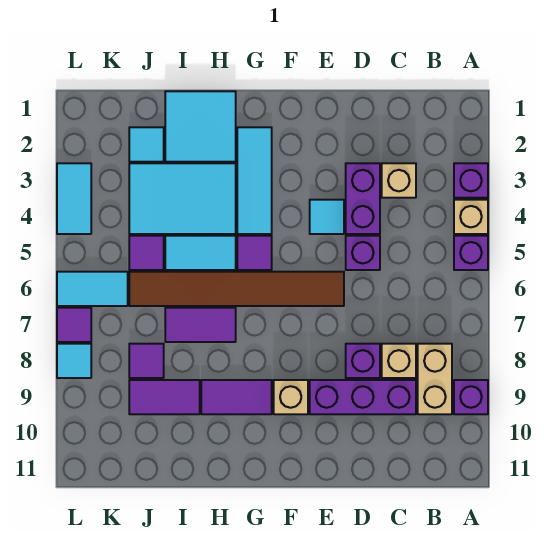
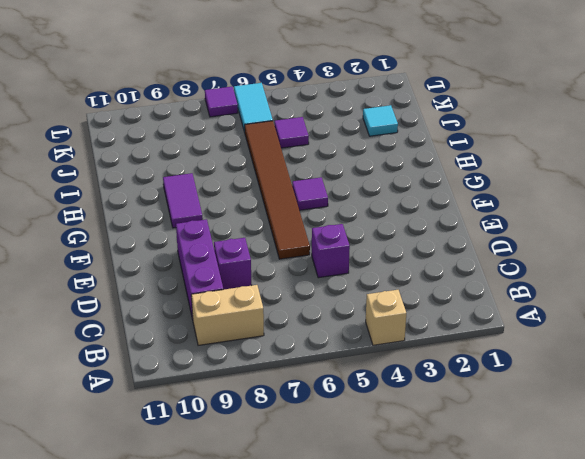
none -> purple brick A3 level 1
none -> purple brick A5 level 1
none -> purple brick A9 level 1

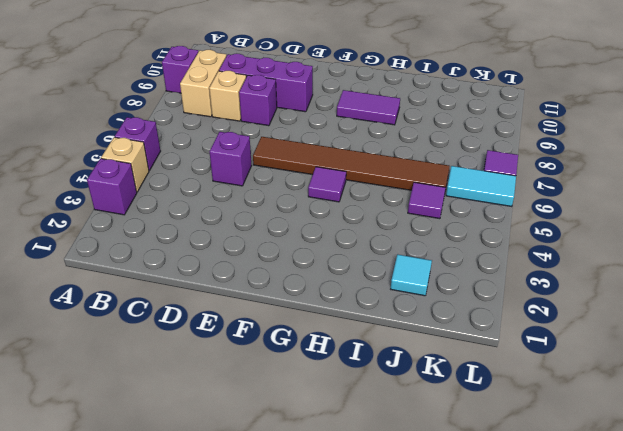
none -> tan brick C3 level 1
none -> purple brick D3:D4 level 1
none -> cyan tile E4 level 1

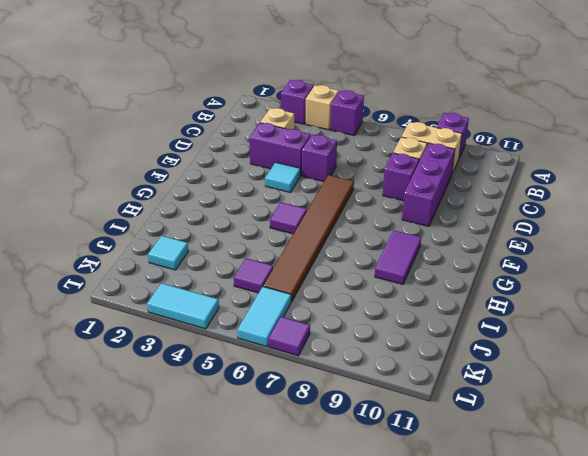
none -> tan brick F9 level 1
none -> cyan tile G2:G4 level 1
none -> cyan tile H1:I2 level 1

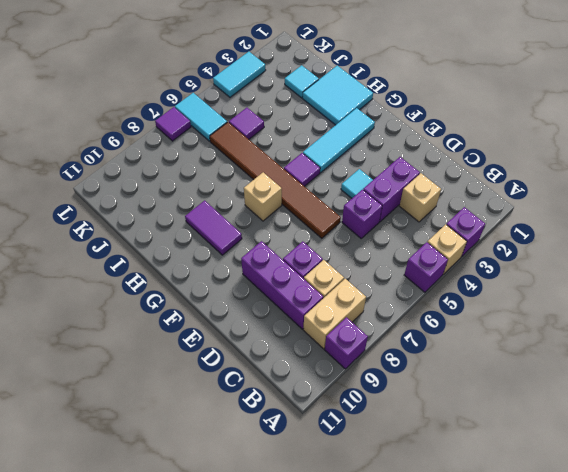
tan brick G7 level 1 -> tan brick F9 level 1
none -> cyan tile H3:J4 level 1
none -> cyan tile H5:I5 level 1
none -> purple tile H7:I7 level 1

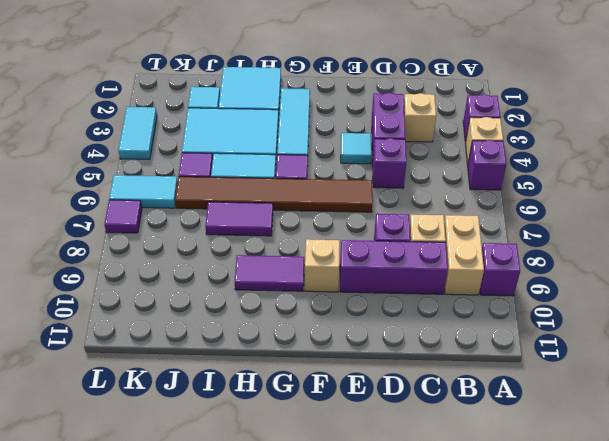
none -> purple tile I9:J9 level 1
none -> purple tile J8 level 1
none -> cyan tile L8 level 1

